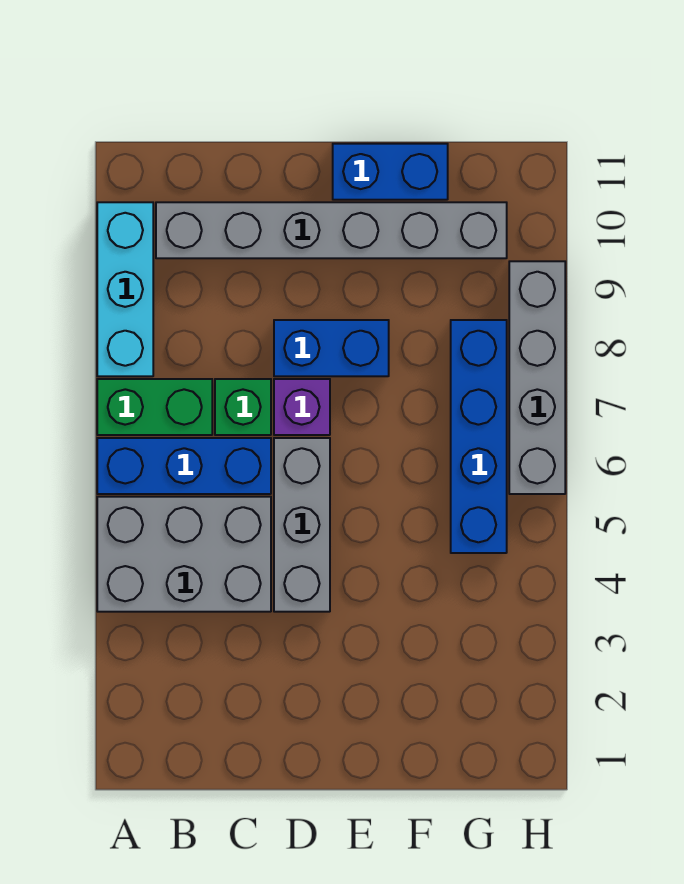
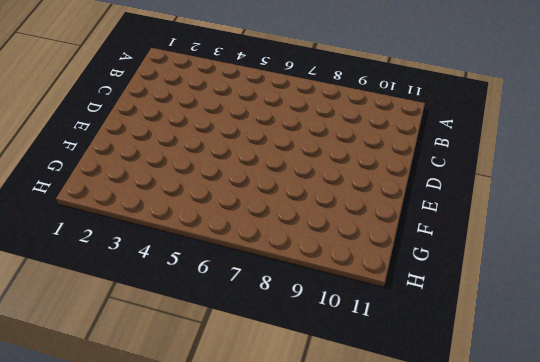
none -> grey brick A4:C5 level 1
none -> blue brick A6:C6 level 1
none -> green brick A7:B7 level 1

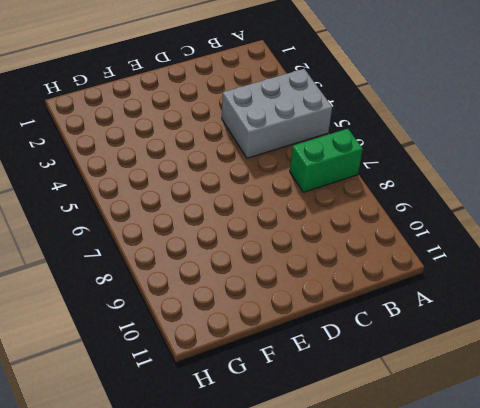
none -> blue brick A6:C6 level 1
none -> cyan brick A8:A10 level 1
none -> grey brick B10:G10 level 1

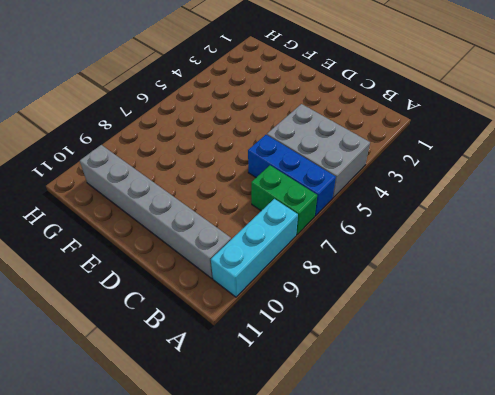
none -> green brick C7 level 1
none -> grey brick D4:D6 level 1
none -> purple brick D7 level 1

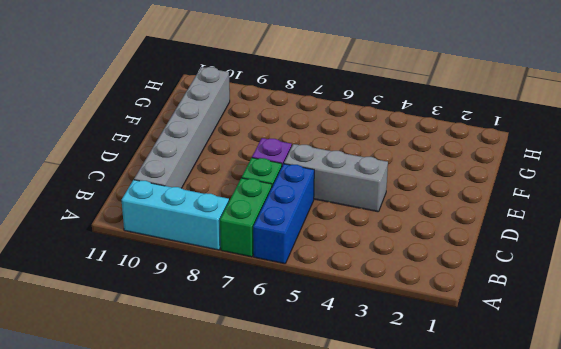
none -> grey brick A4:C5 level 1
none -> blue brick D8:E8 level 1
none -> blue brick E11:F11 level 1

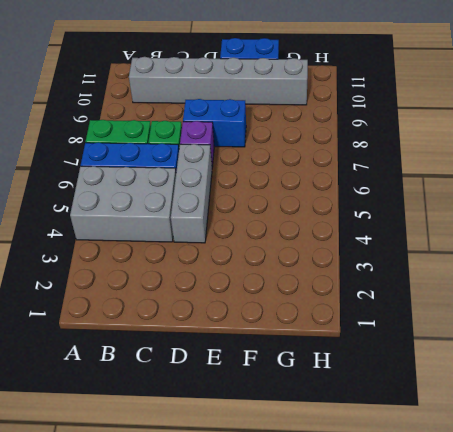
none -> cyan brick A8:A10 level 1
none -> blue brick G5:G8 level 1
none -> grey brick H6:H9 level 1

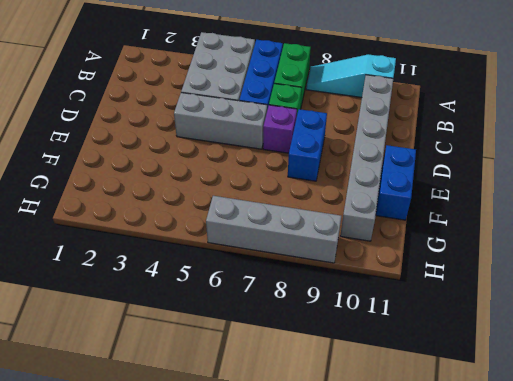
cyan slope A8:A10 level 1 top 10 -> cyan brick A8:A10 level 1
none -> blue brick G5:G8 level 1

